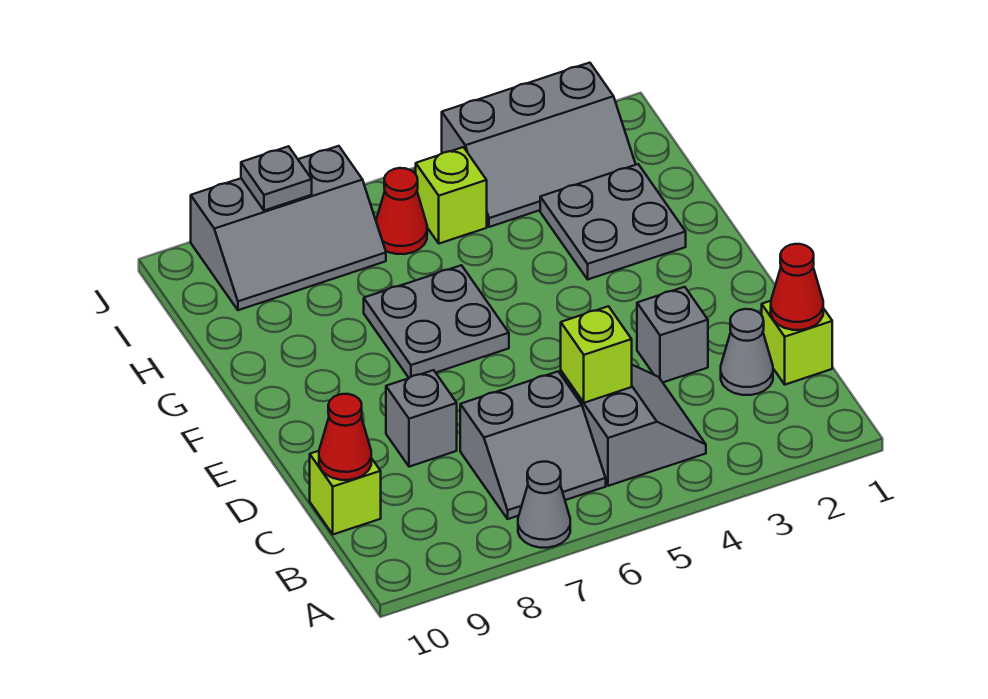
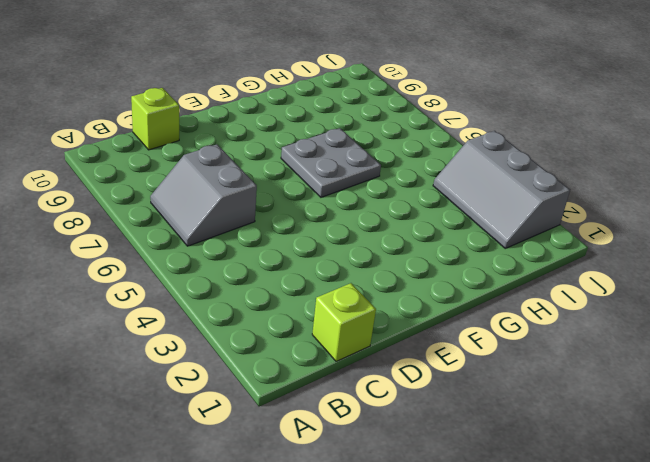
none -> grey cone A7 level 1
none -> grey slope B4:C5 level 1 top 5
none -> grey cone C2 level 1

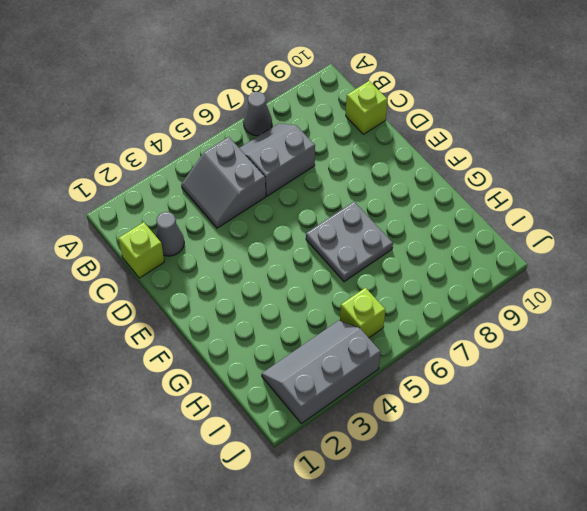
none -> grey brick D3 level 1
none -> grey brick D8 level 1
none -> grey plate G2:H3 level 1

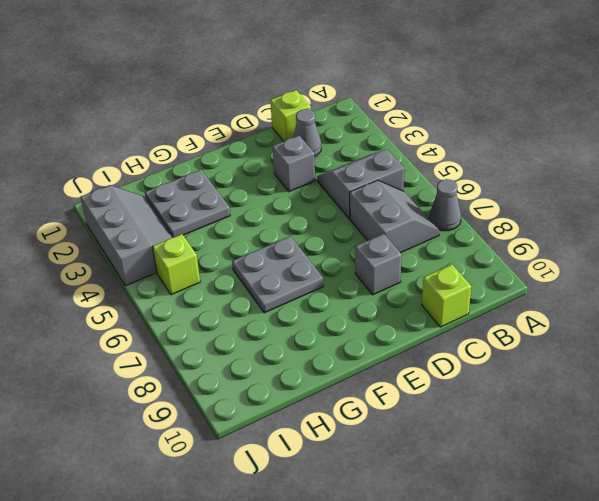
none -> red cone I6 level 1
none -> grey slope I7:J9 level 1 top J
none -> red cone C1 level 2

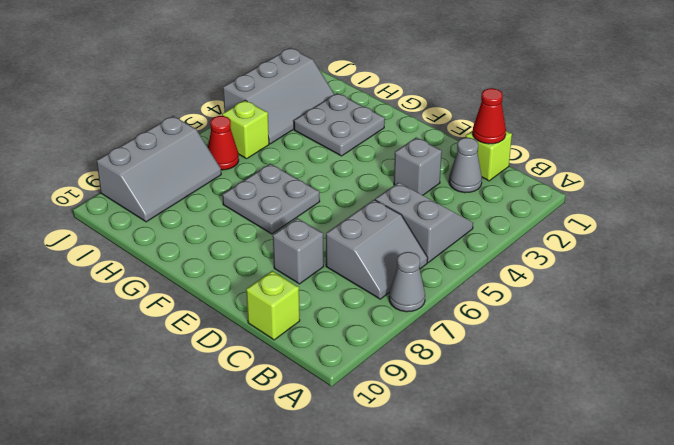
none -> lime brick C5 level 2
none -> red cone C10 level 2
none -> grey plate J8 level 2

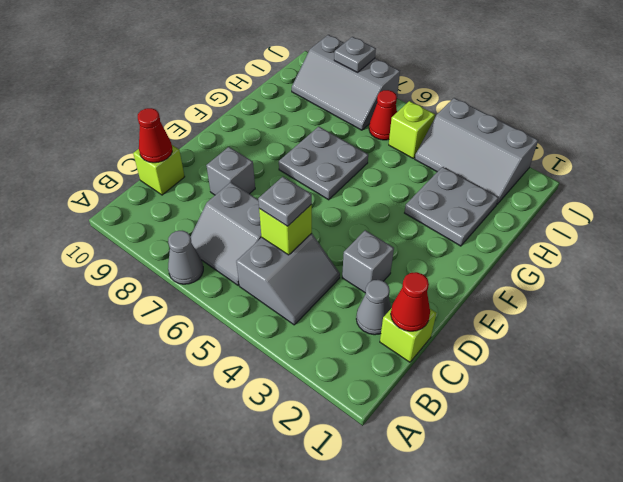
grey plate C5 level 3 -> none

